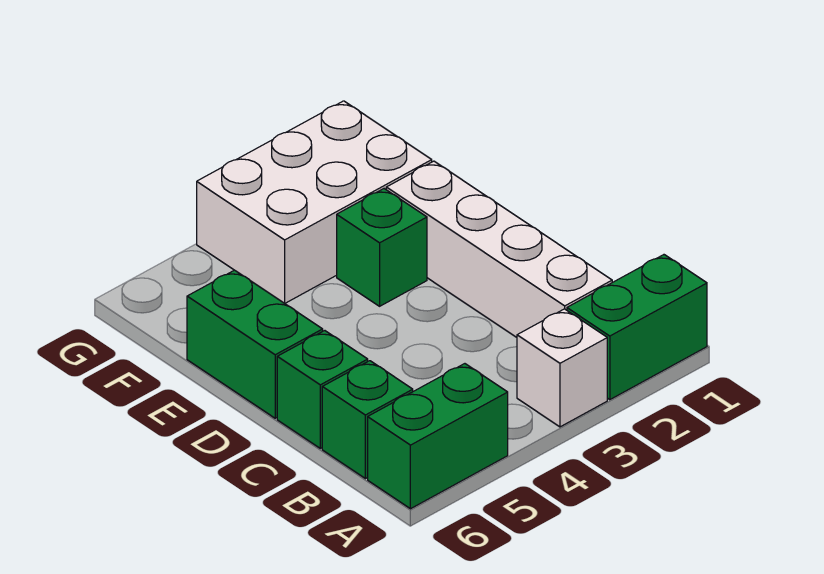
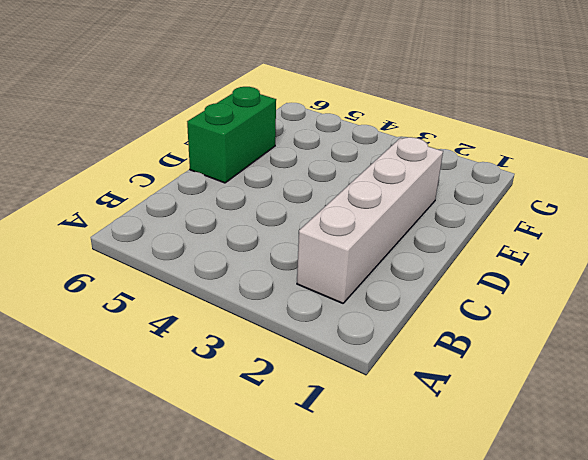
none -> green brick A1:A2 level 1
none -> white brick A3 level 1

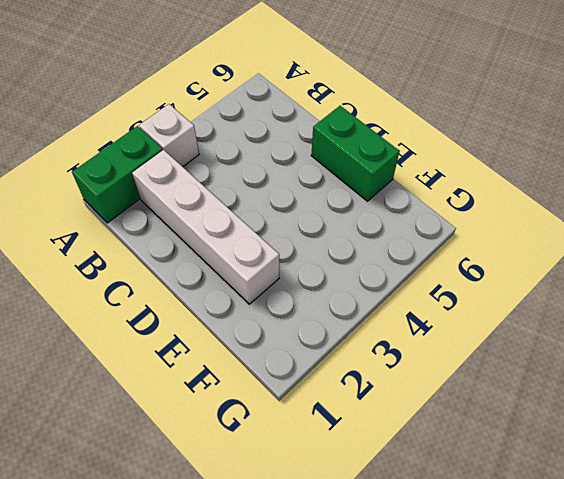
none -> green brick A5:A6 level 1
none -> green brick B6 level 1

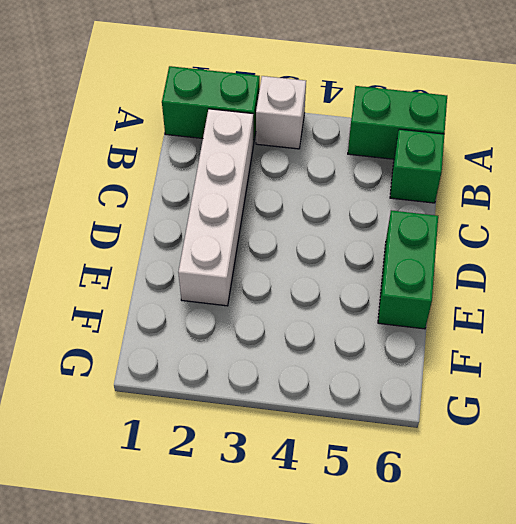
none -> green brick C6 level 1
none -> green brick E3 level 1

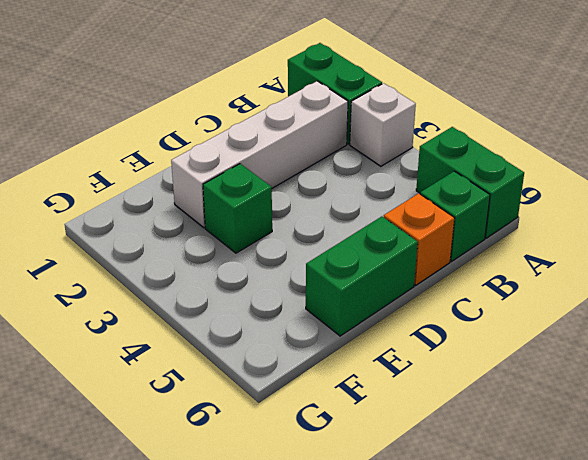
orange brick C6 level 1 -> green brick C6 level 1
none -> white brick F2:G4 level 1

